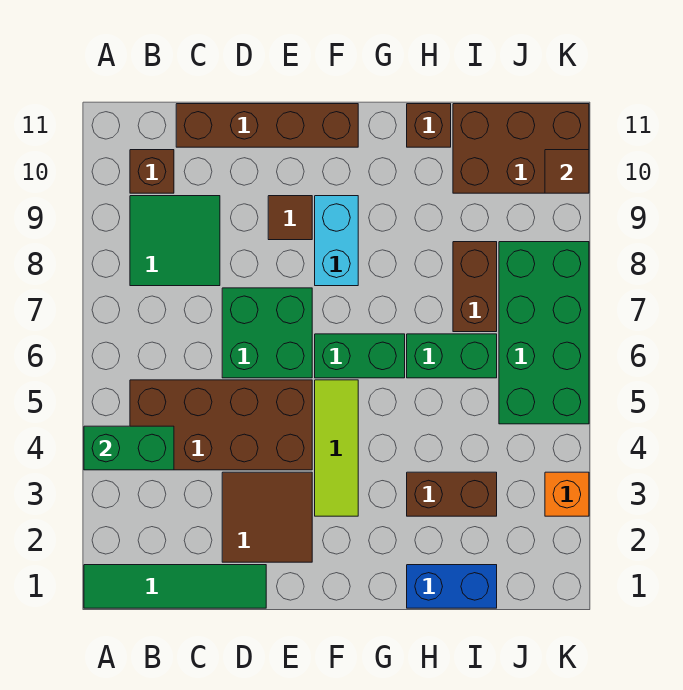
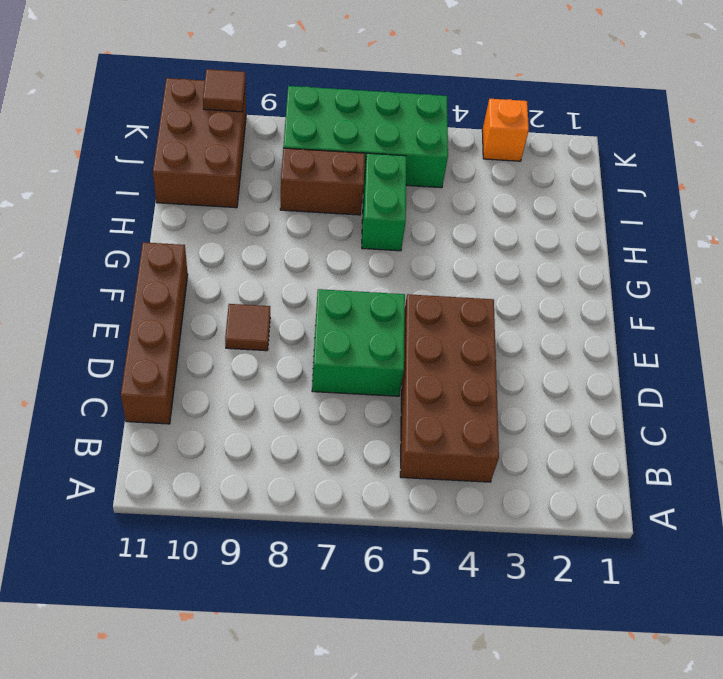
none -> green tile A1:D1 level 1
none -> green tile B8:C9 level 1
none -> brown brick B10 level 1

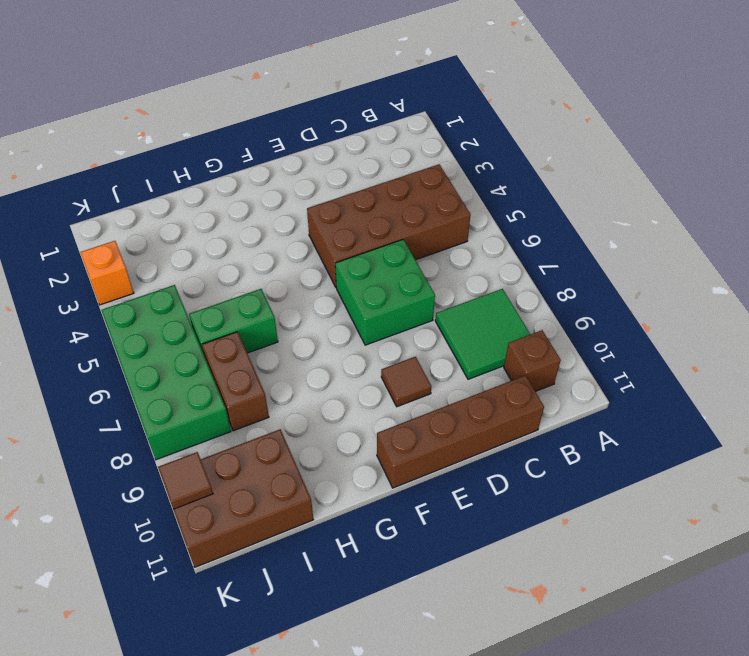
none -> green tile A1:D1 level 1
none -> brown tile D2:E3 level 1
none -> lime tile F3:F5 level 1

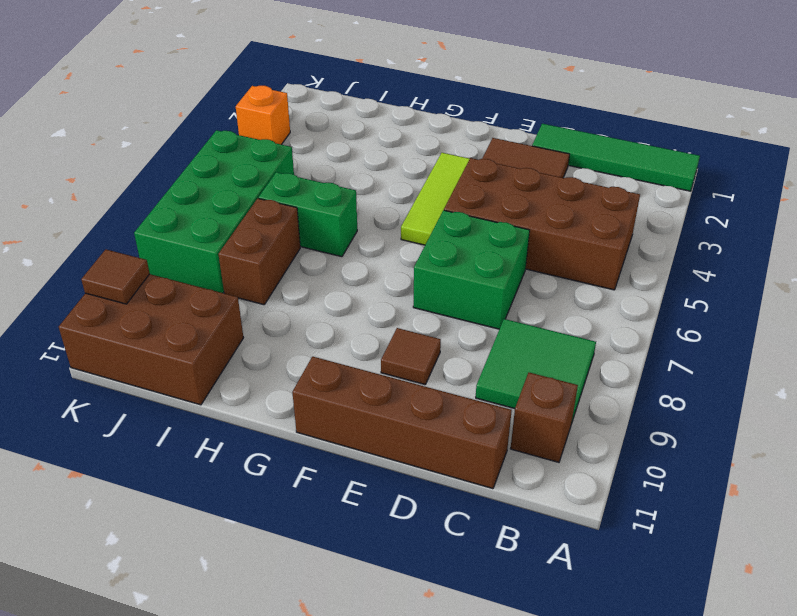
none -> green brick F6:G6 level 1
none -> cyan brick F8:F9 level 1
none -> blue brick H1:I1 level 1

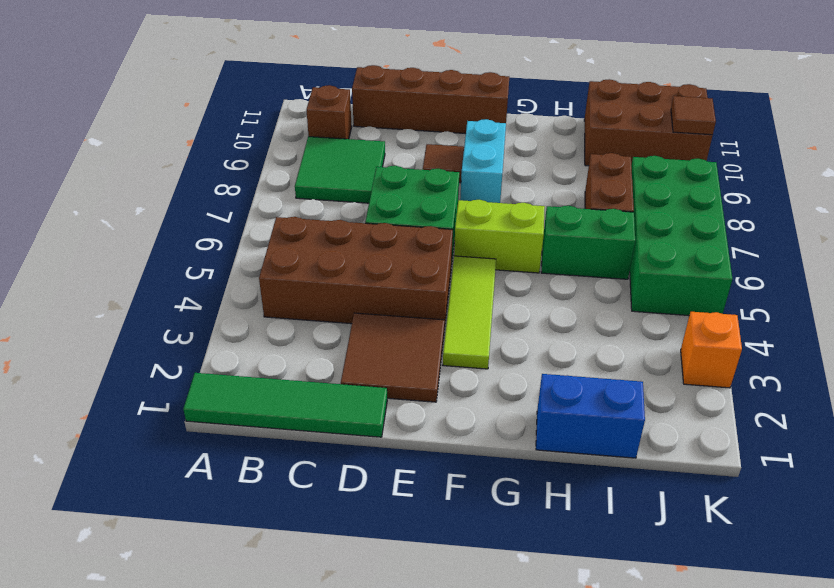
lime brick F6:G6 level 1 -> green brick F6:G6 level 1
none -> brown brick H3:I3 level 1
none -> brown brick H11 level 1
none -> green brick A4:B4 level 2

